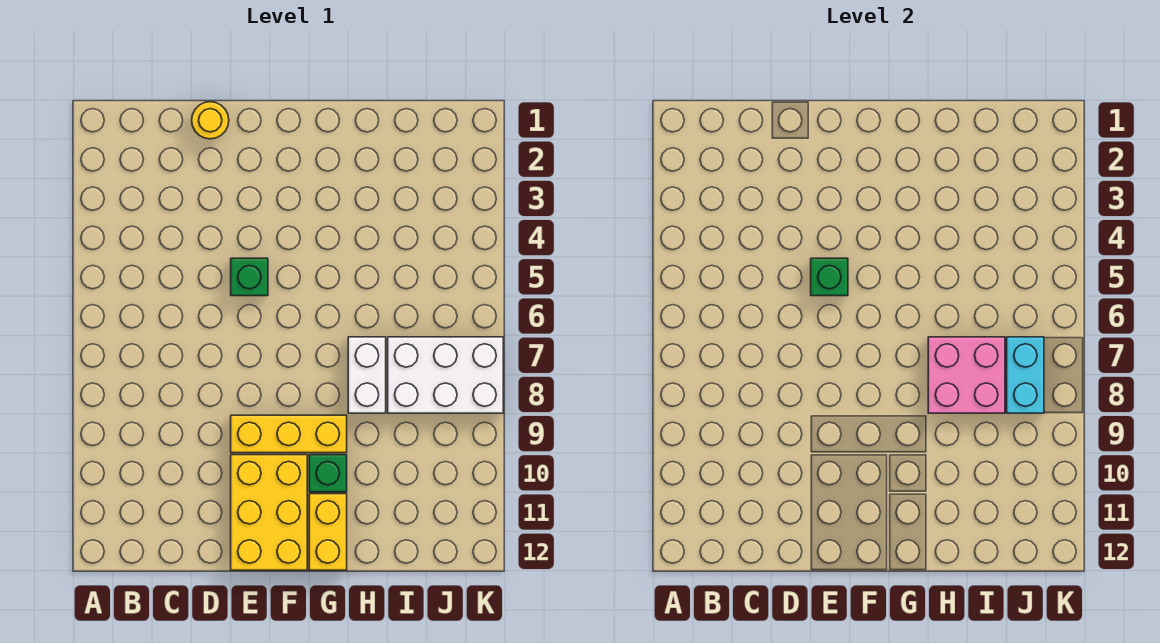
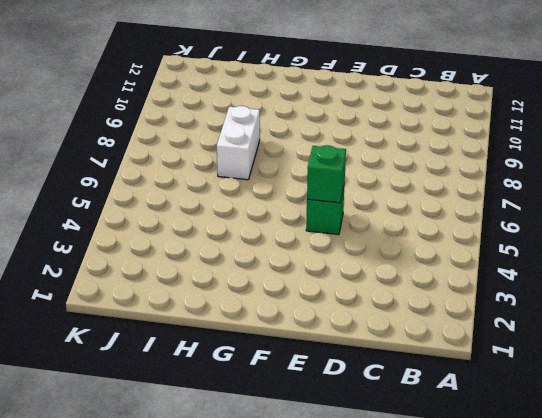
none -> yellow round brick D1 level 1
none -> yellow brick E9:G9 level 1

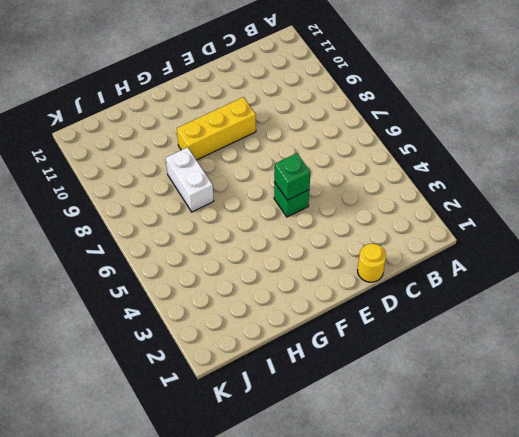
none -> yellow brick E10:F12 level 1
none -> green brick G10 level 1

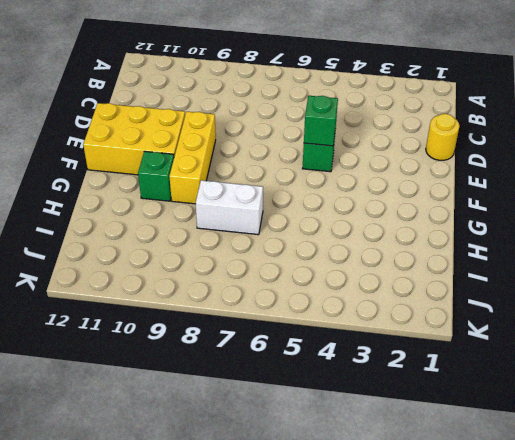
none -> yellow brick G11:G12 level 1
none -> white brick I7:K8 level 1

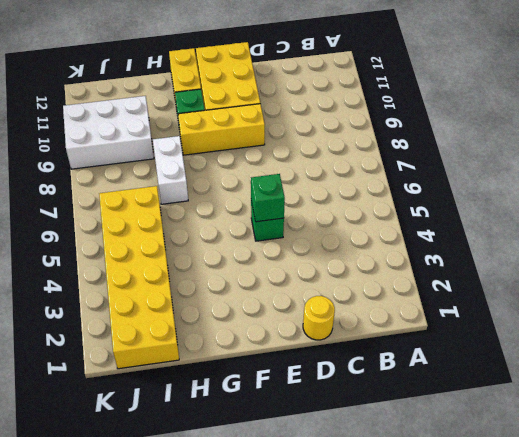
yellow brick I1:J6 level 1 -> none
white brick I9:K10 level 1 -> white brick I7:K8 level 1
none -> pink brick H7:I8 level 2
none -> cyan brick J7:J8 level 2

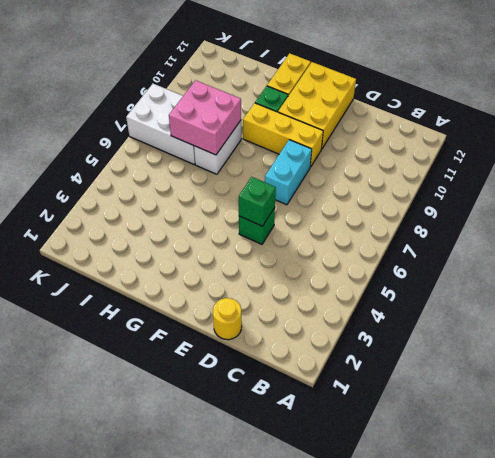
cyan brick E7:E8 level 1 -> cyan brick J7:J8 level 2

